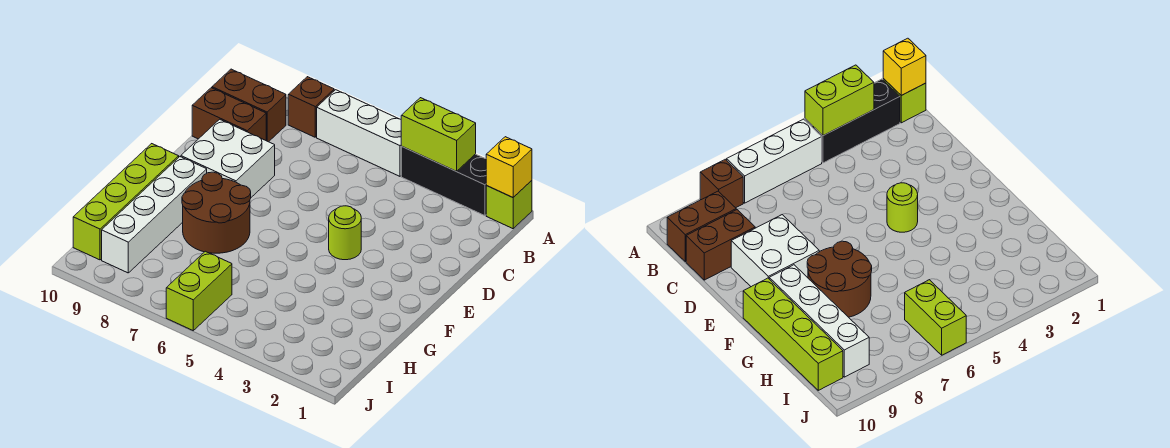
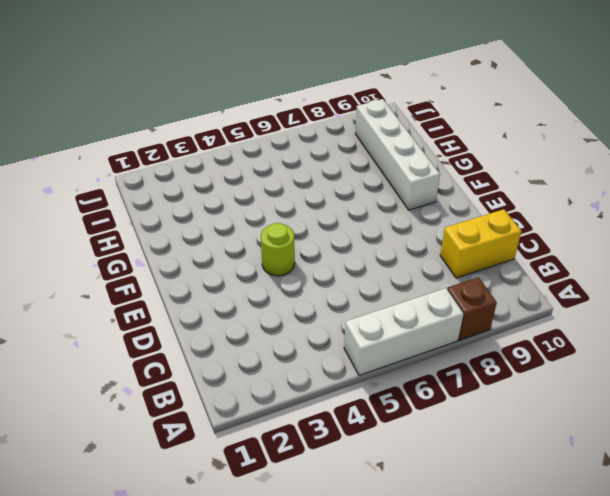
yellow brick C9:C10 level 1 -> brown brick C9:C10 level 1
none -> lime brick A1 level 1
none -> black brick A2:A4 level 1
none -> brown brick B9:B10 level 1

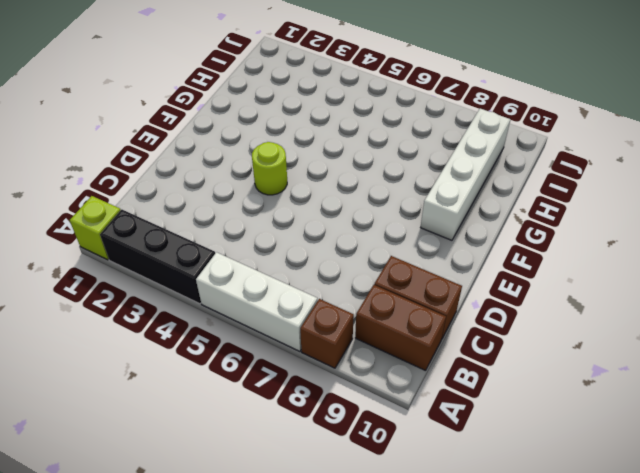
none -> white brick D8:E9 level 1
none -> brown round brick F7:G8 level 1
none -> lime brick F10:I10 level 1

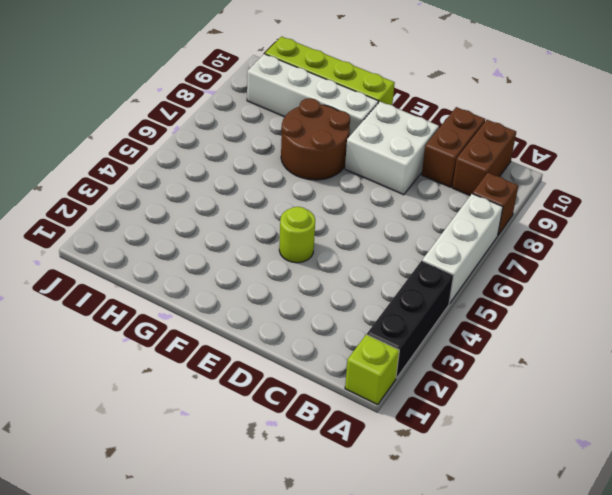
none -> lime brick I6:J6 level 1
none -> yellow brick A1 level 2
none -> lime brick A3:A4 level 2

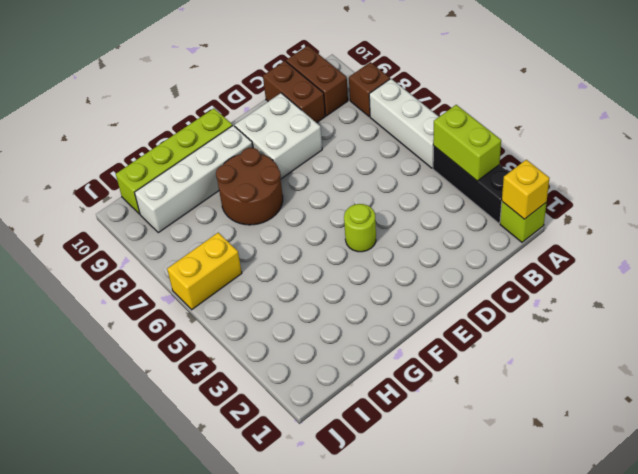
yellow brick I6:J6 level 1 -> lime brick I6:J6 level 1

